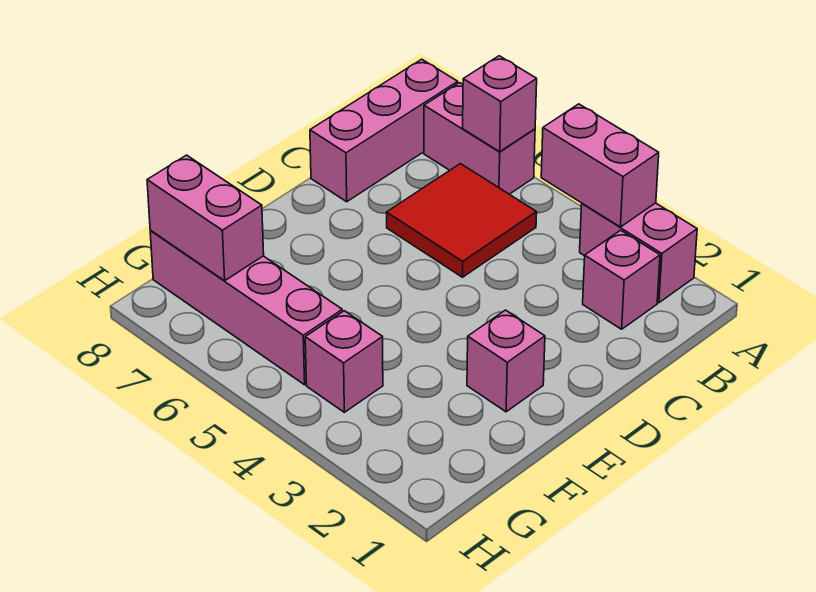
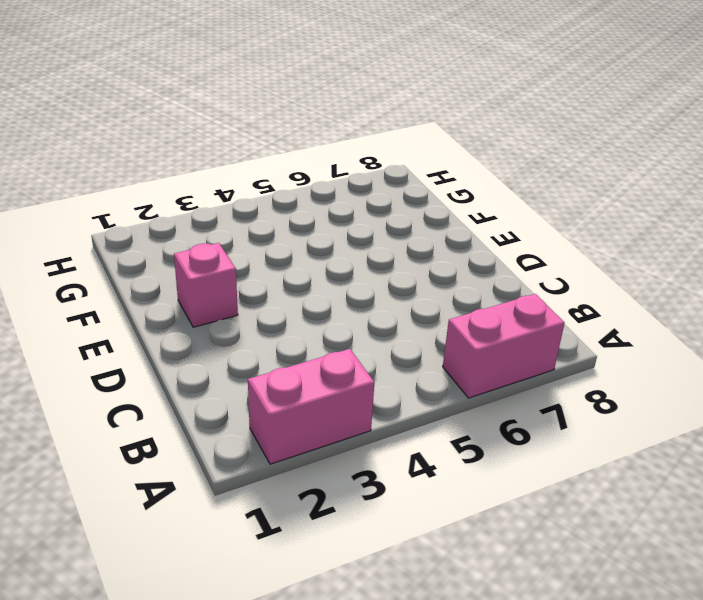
none -> pink brick A8:C8 level 1
none -> pink brick B2 level 1

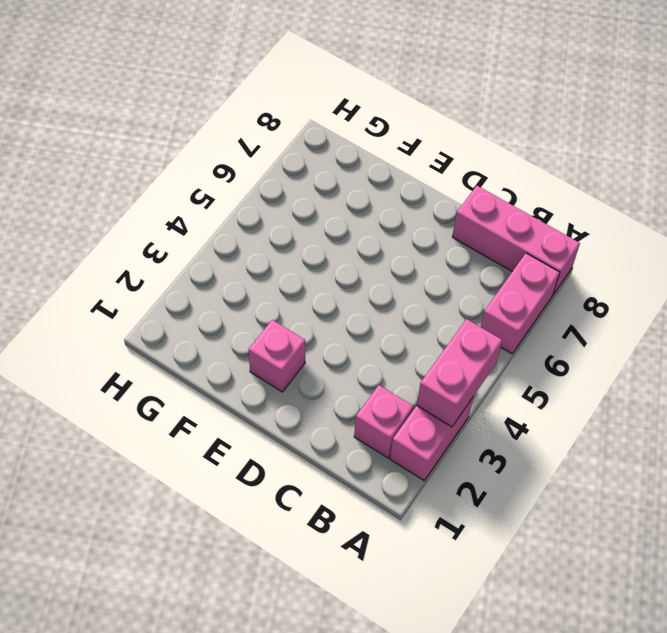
none -> red tile B5:C6 level 1
none -> pink brick G4 level 1

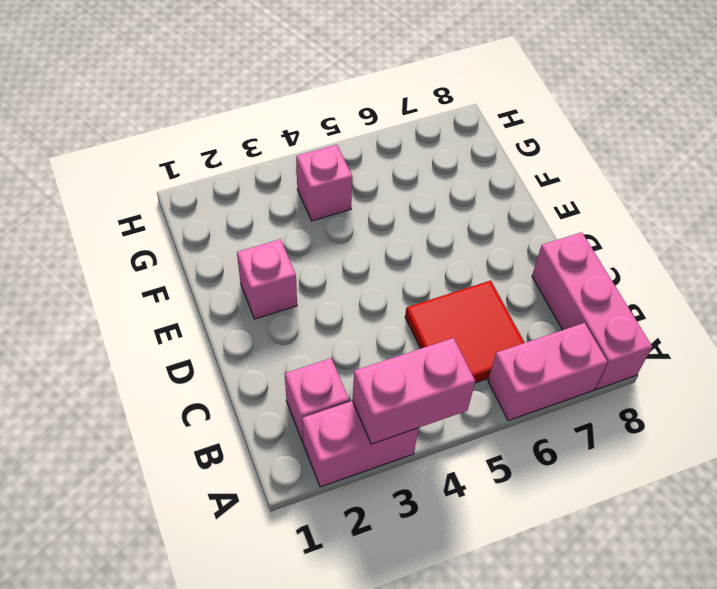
none -> pink brick G5:G8 level 1
none -> pink brick A6 level 2

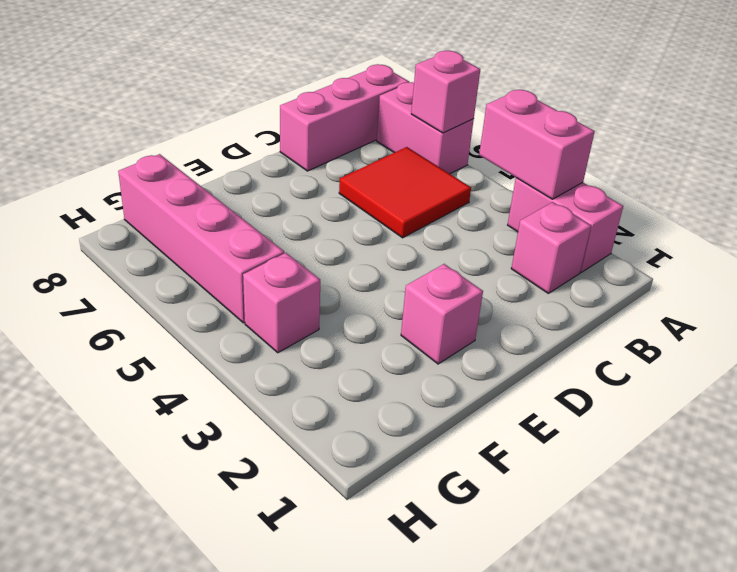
none -> pink brick G7:G8 level 2

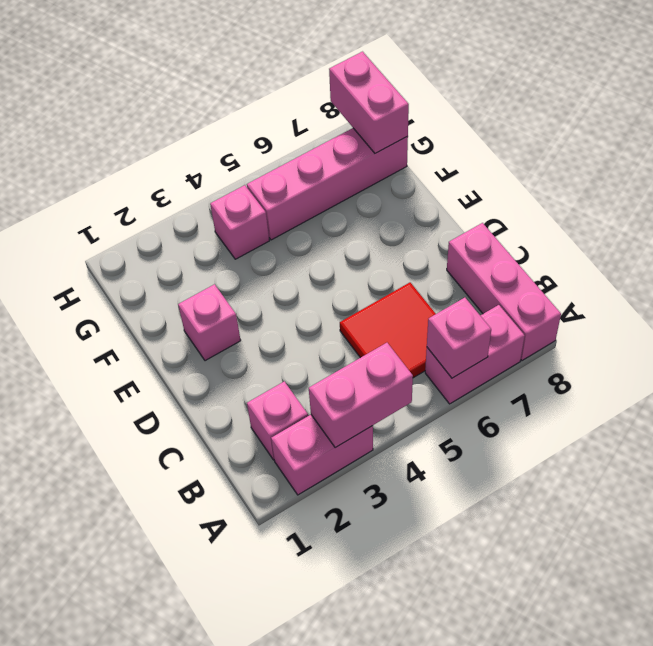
pink brick G8:H8 level 2 -> pink brick G7:G8 level 2

